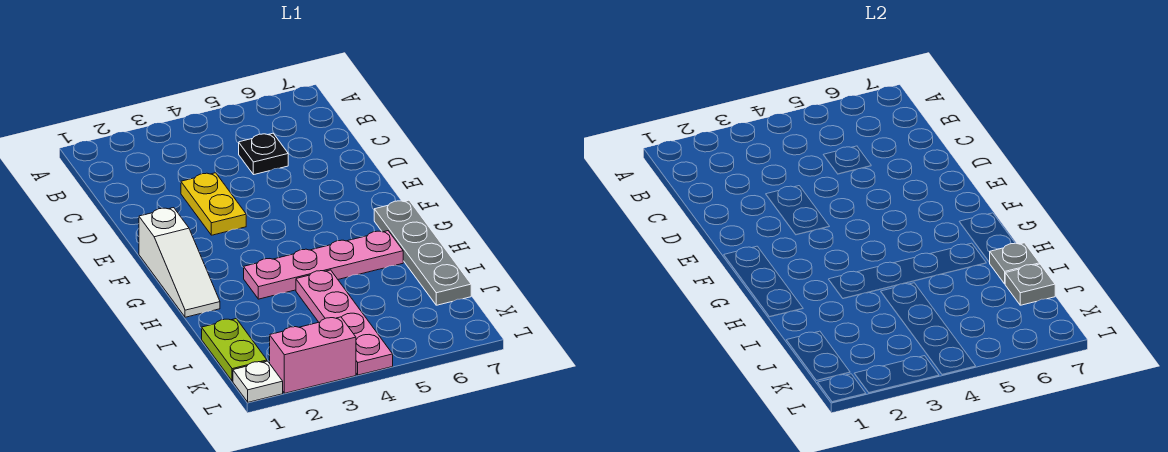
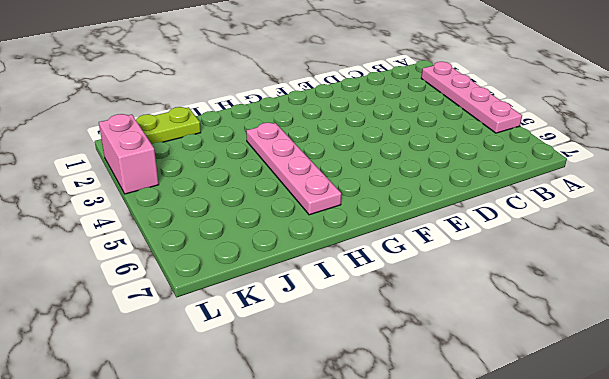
pink plate A2:A5 level 1 -> pink plate I4:L4 level 1
none -> black plate C5 level 1
none -> yellow plate D3:E3 level 1

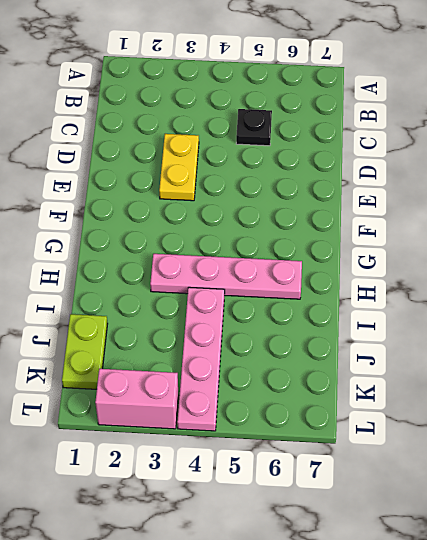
none -> white slope F1:H1 level 1 top F
none -> grey plate G7:J7 level 1

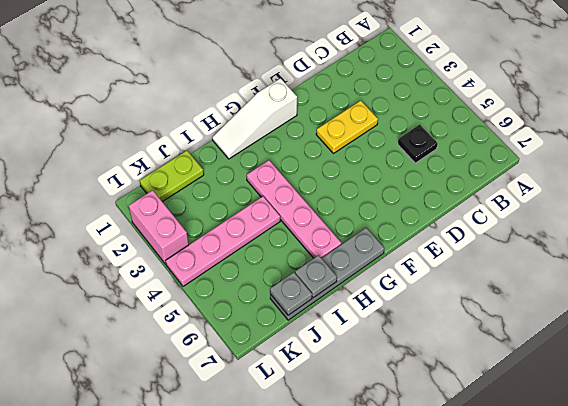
none -> white plate L1 level 1

